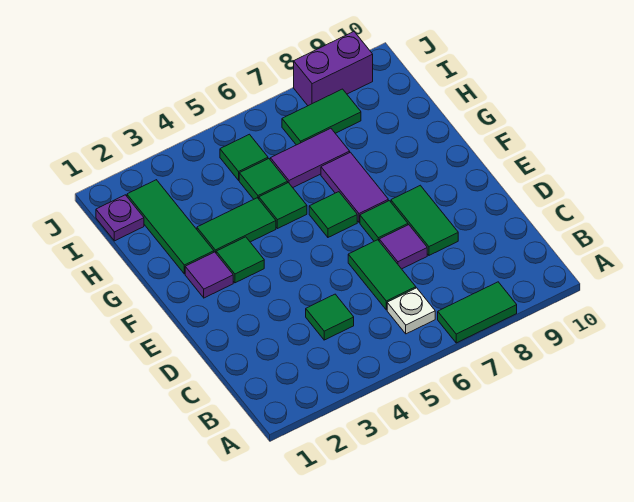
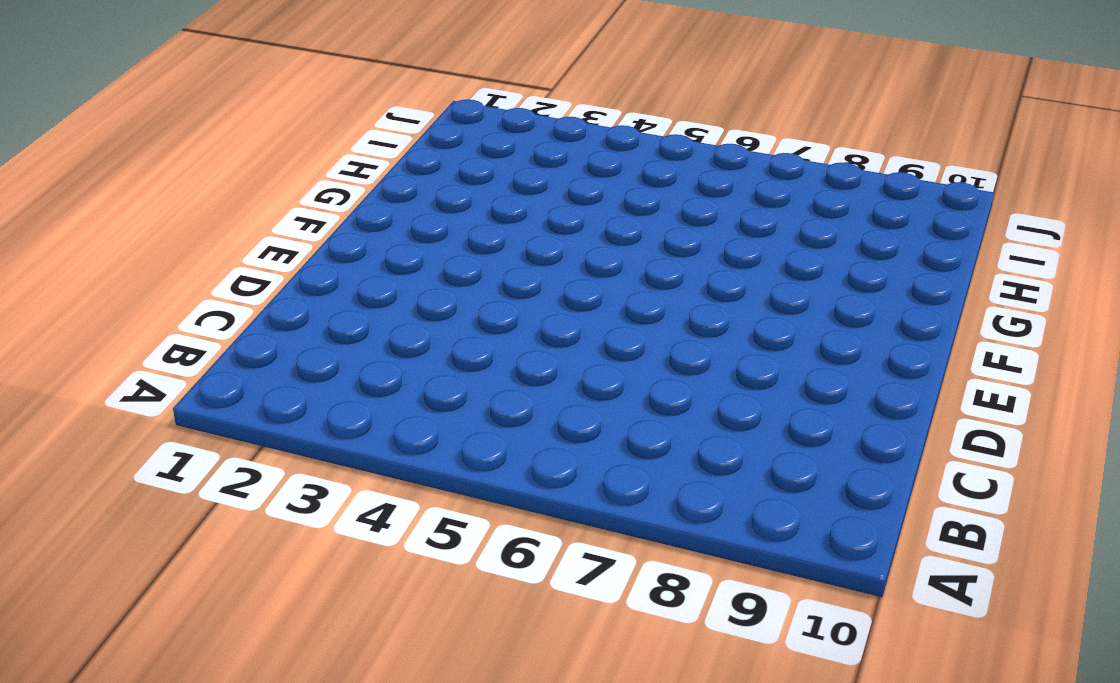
none -> green tile A7:A8 level 1
none -> white plate B6 level 1
none -> green tile C4 level 1

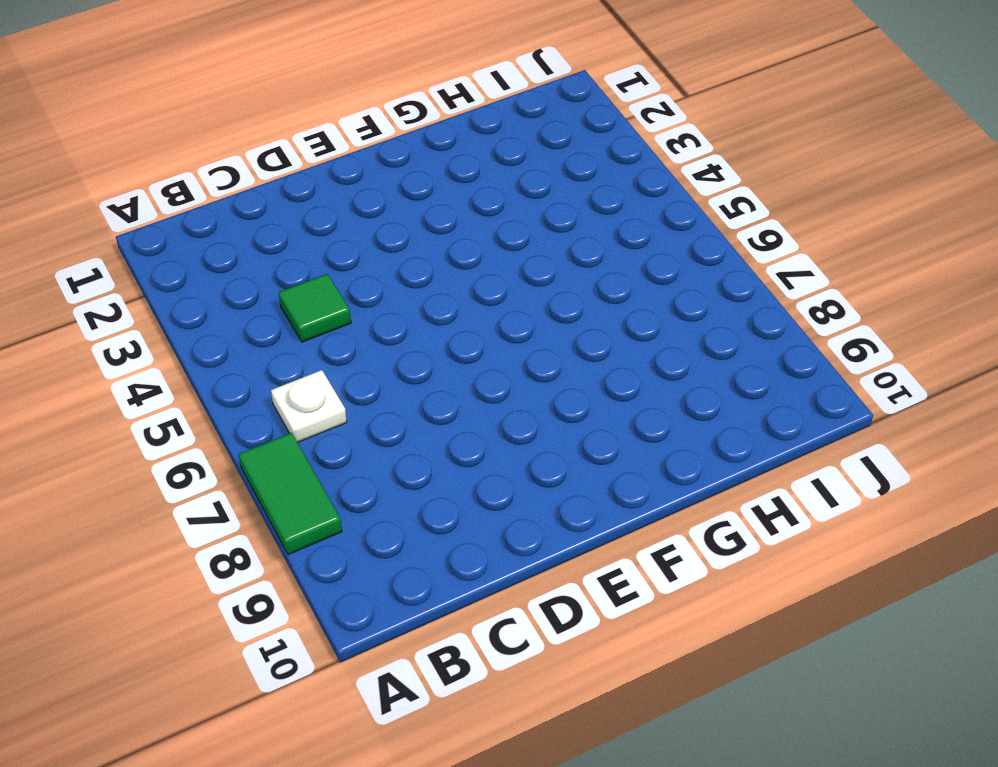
none -> green tile C6:D6 level 1
none -> purple tile D7 level 1
none -> green tile D8:E8 level 1

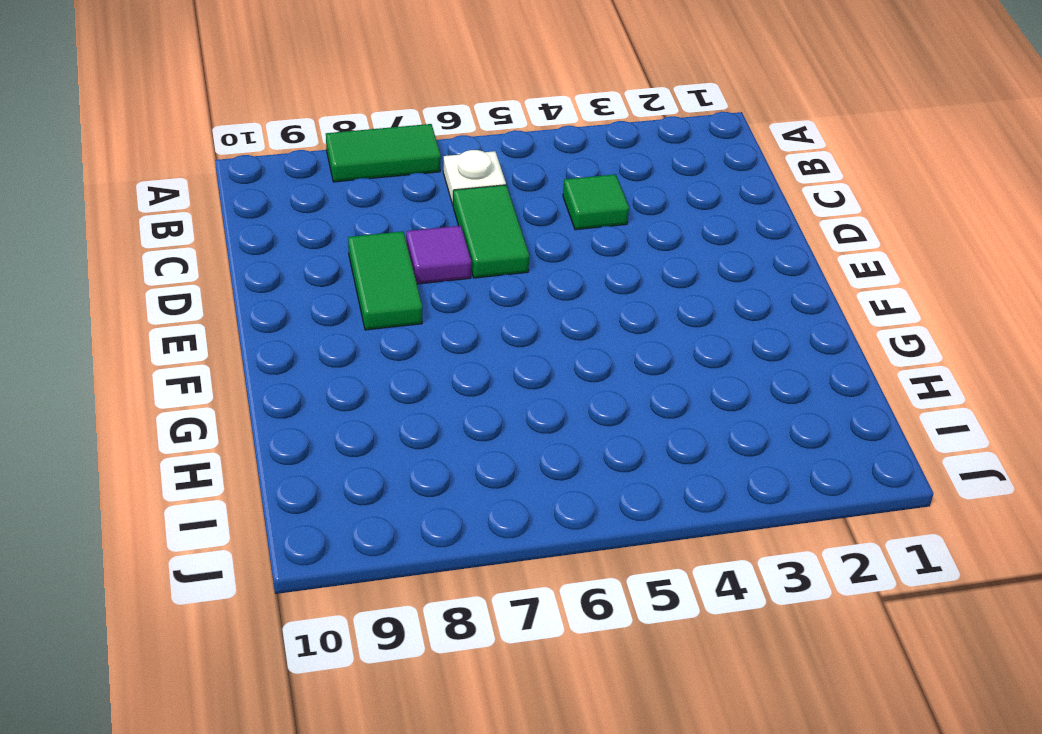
none -> green tile E7 level 1
none -> purple tile F2 level 1
none -> green tile F3 level 1

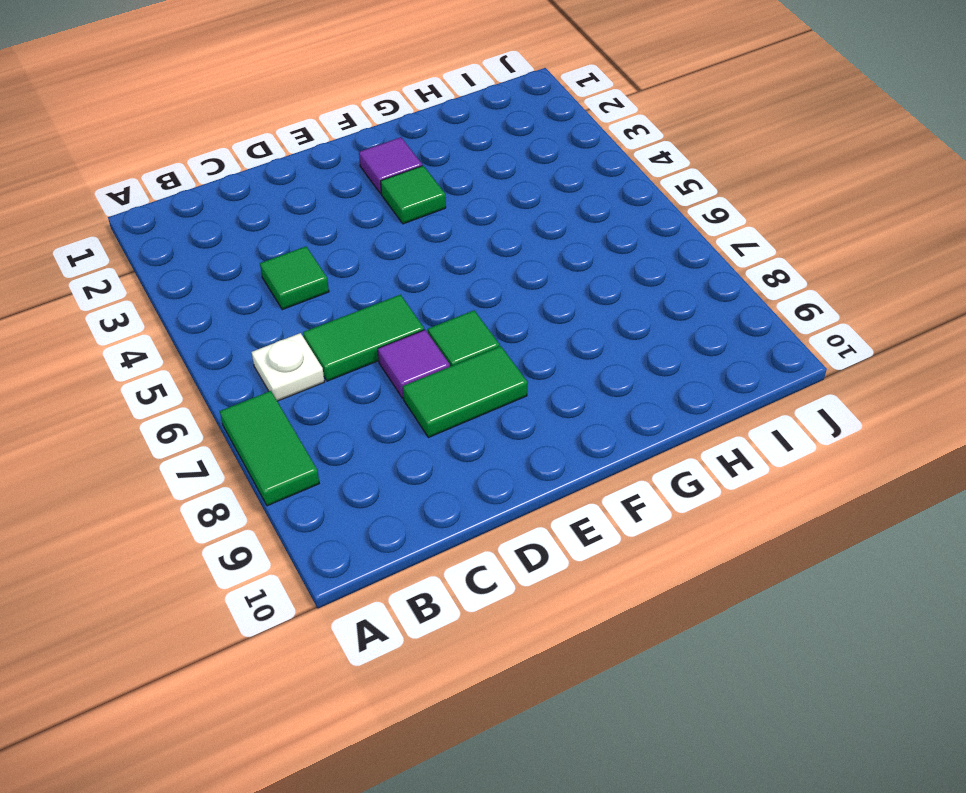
none -> green tile F6 level 1
none -> purple tile F7:G7 level 1
none -> green tile G2:I2 level 1

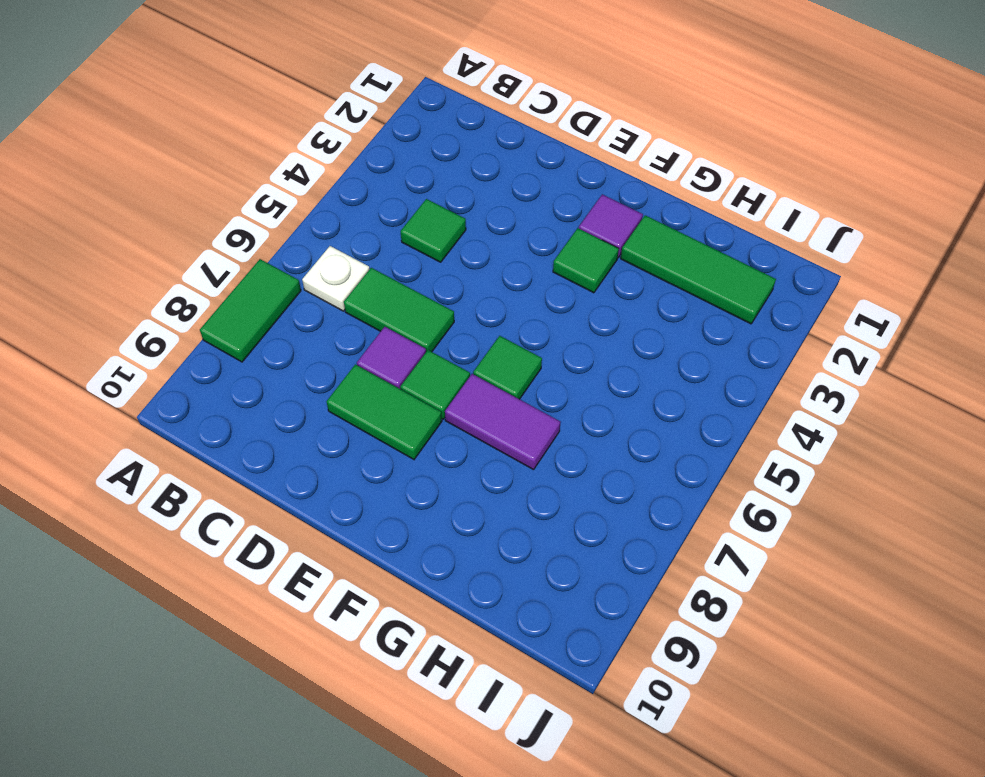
none -> green tile G3:G4 level 1
none -> green tile G5 level 1
none -> green tile H5 level 1

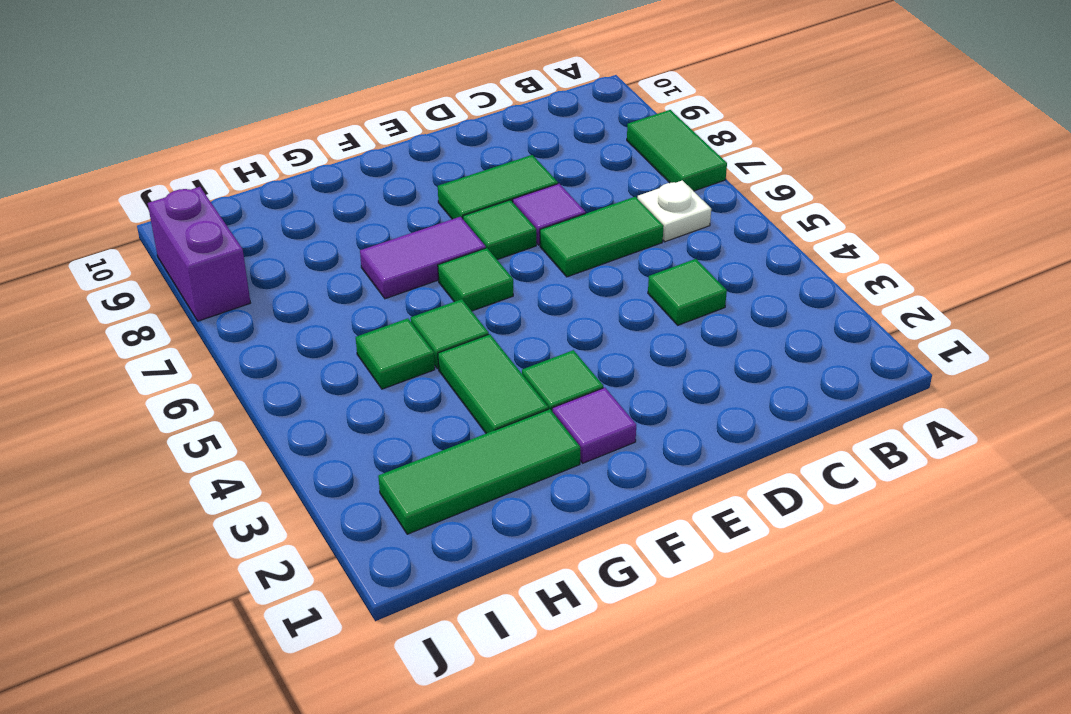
none -> purple tile H6:H7 level 1
none -> purple plate I1 level 1
none -> green tile I5 level 1

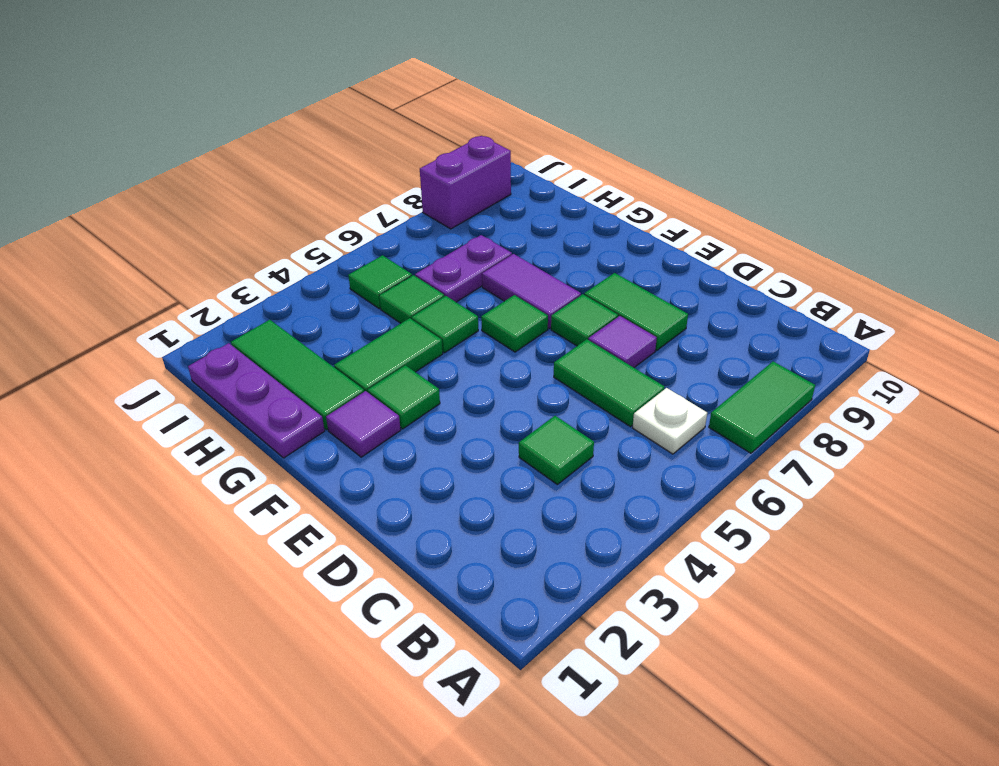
purple plate G1:I1 level 1 -> purple plate I1 level 1
purple plate H6:H7 level 1 -> purple tile H6:H7 level 1
none -> green tile I7:I8 level 1

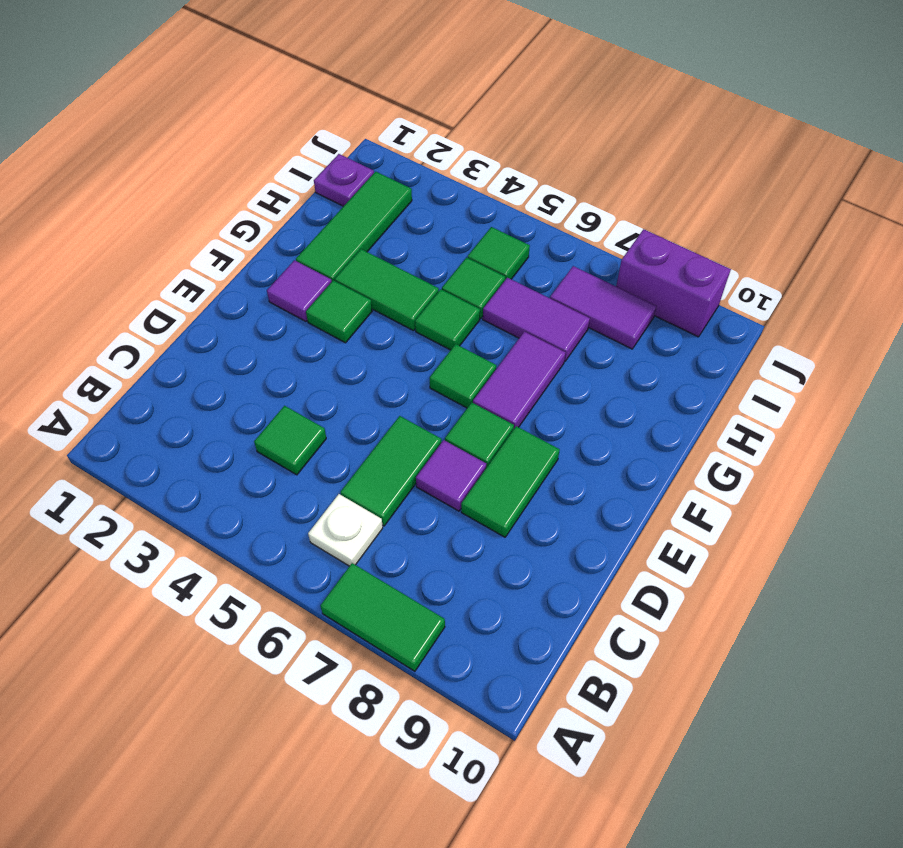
purple tile I7:I8 level 1 -> green tile I7:I8 level 1

